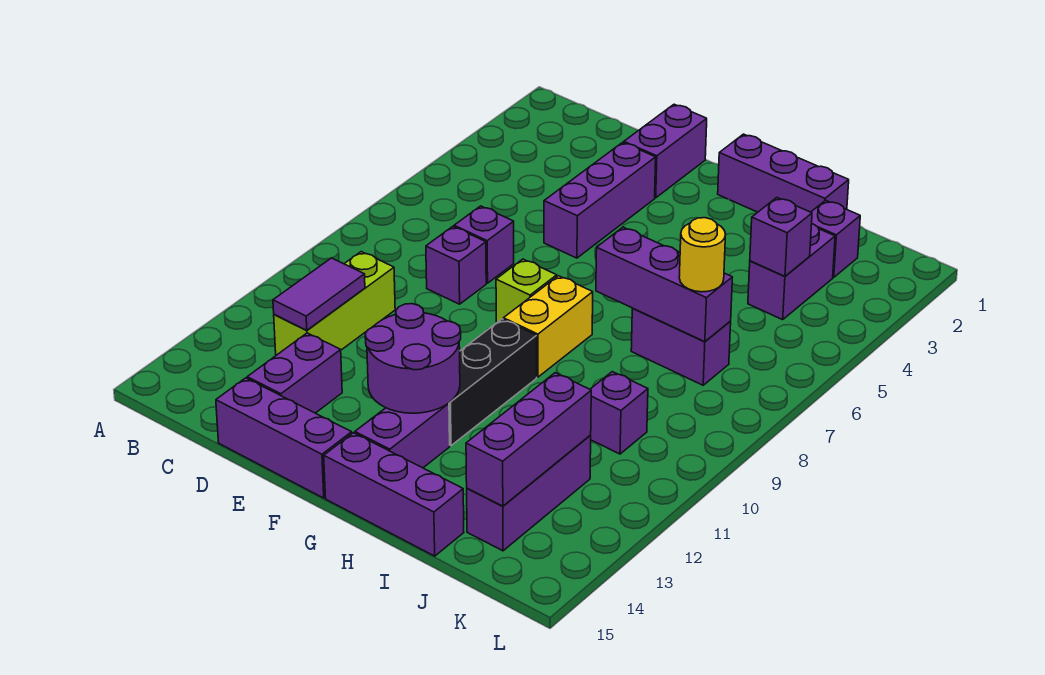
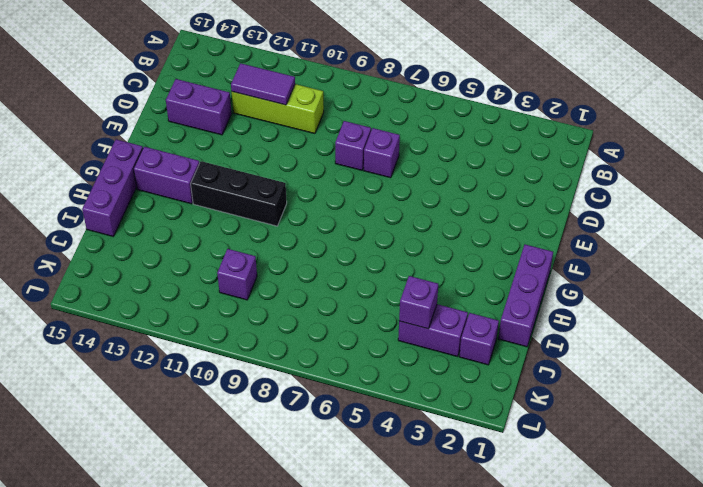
none -> purple brick D15:F15 level 1
none -> purple brick E1:E2 level 1
none -> purple brick E3:E5 level 1

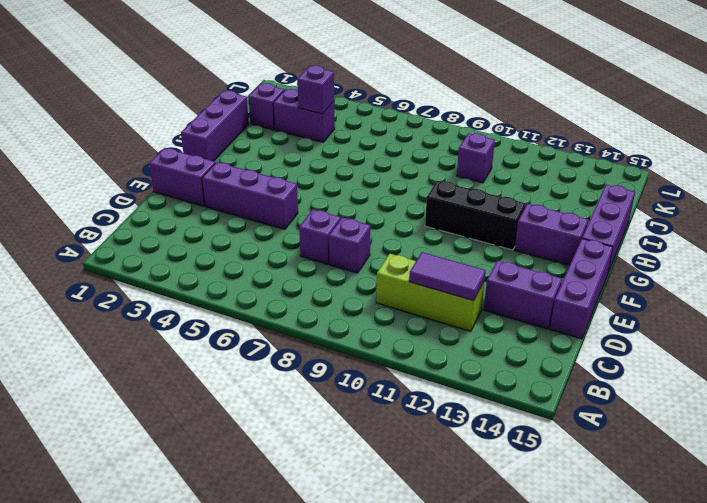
none -> lime brick F8 level 1
none -> yellow brick G8:G9 level 1
none -> purple brick I7:J7 level 1

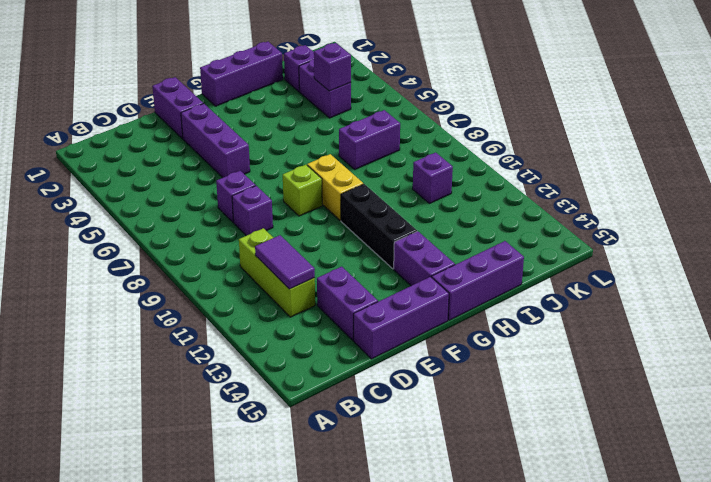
none -> purple brick J12:J14 level 1
none -> purple round brick F12:G13 level 2
none -> purple brick H7:J7 level 2

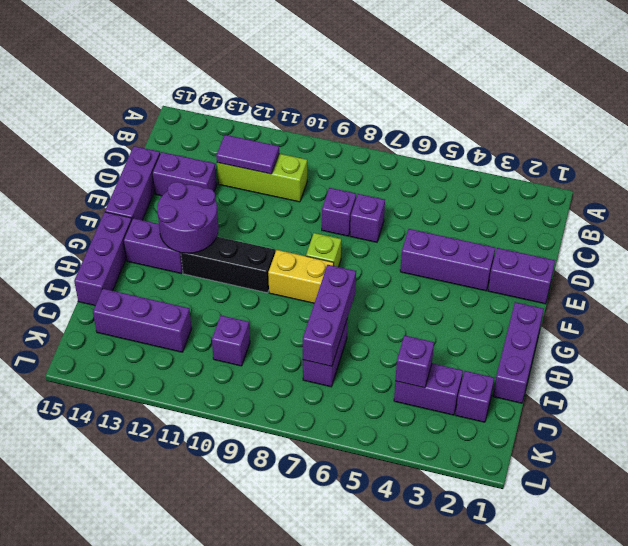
none -> purple brick J12:J14 level 2
none -> yellow round brick J7 level 3

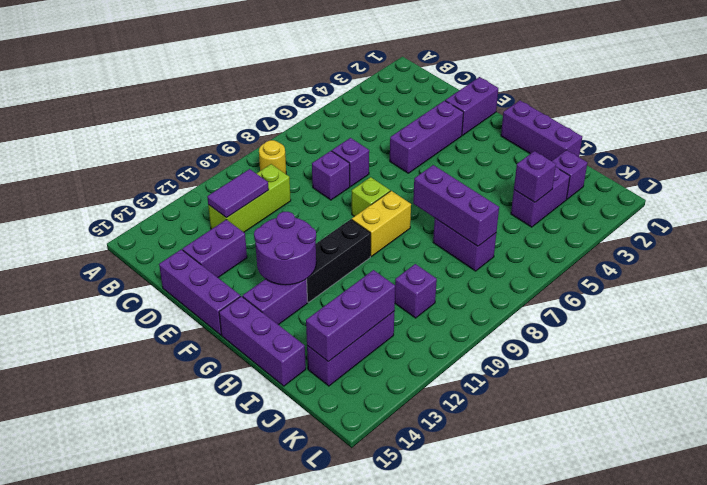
yellow round brick B9 level 1 -> yellow round brick J7 level 3

